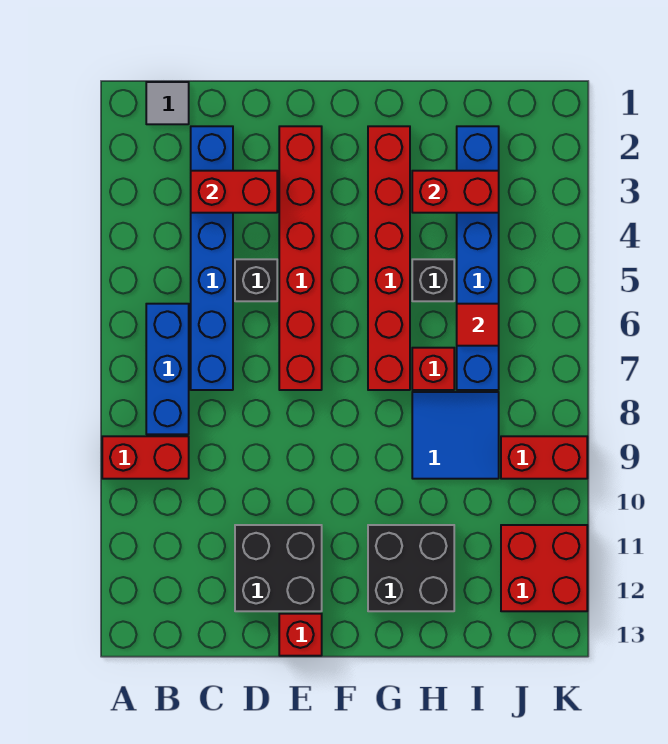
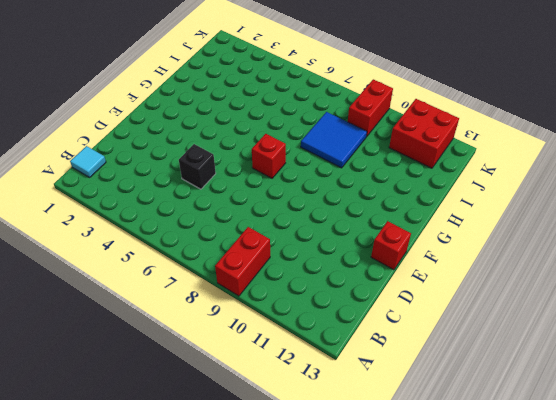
cyan tile B1 level 1 -> grey tile B1 level 1
red brick F7 level 1 -> red brick H7 level 1
none -> blue brick B6:B8 level 1
none -> blue brick C2:C7 level 1
none -> black brick D11:E12 level 1

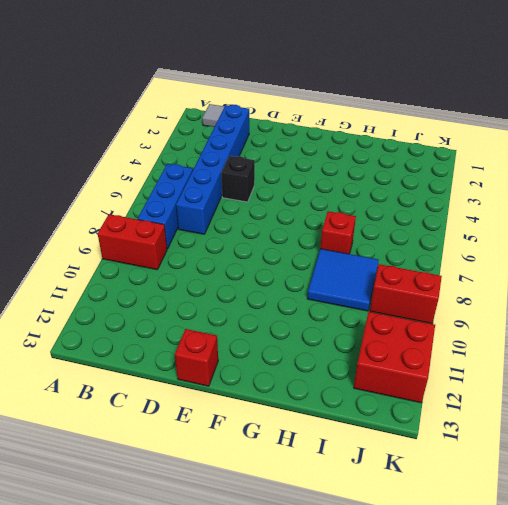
none -> black brick D11:E12 level 1
none -> red brick E2:E7 level 1
none -> red brick G2:G7 level 1

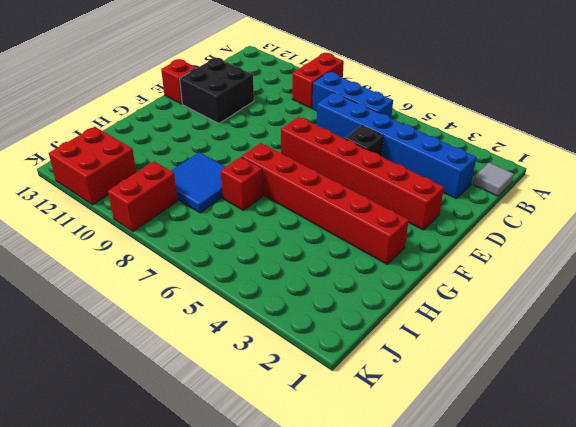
none -> black brick G11:H12 level 1
none -> black brick H5 level 1
none -> blue brick I2:I7 level 1

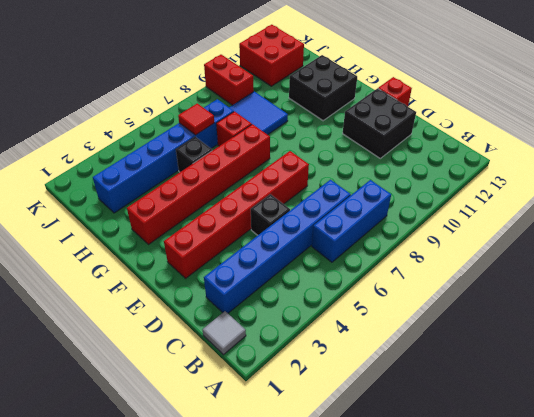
none -> red brick A9:B9 level 1
none -> red brick C3:D3 level 2
none -> red brick H3:I3 level 2

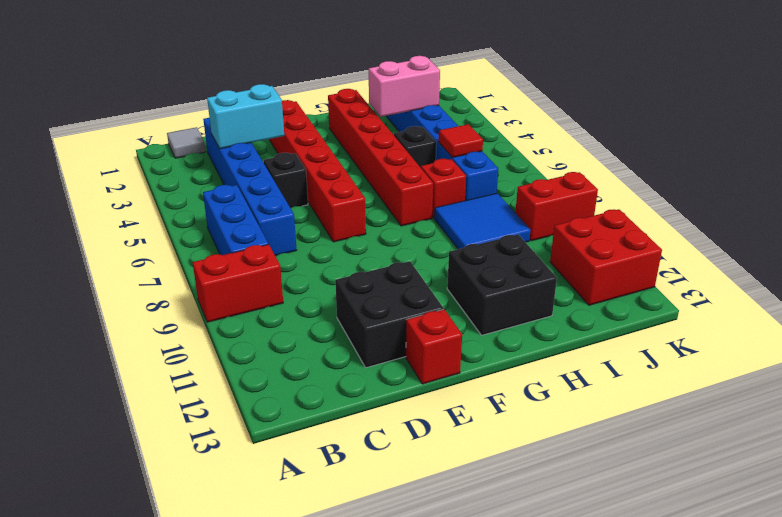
cyan brick C3:D3 level 2 -> red brick C3:D3 level 2
pink brick H3:I3 level 2 -> red brick H3:I3 level 2

